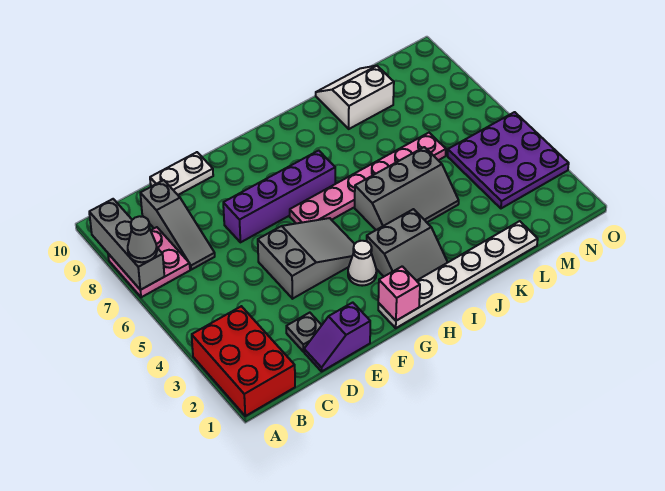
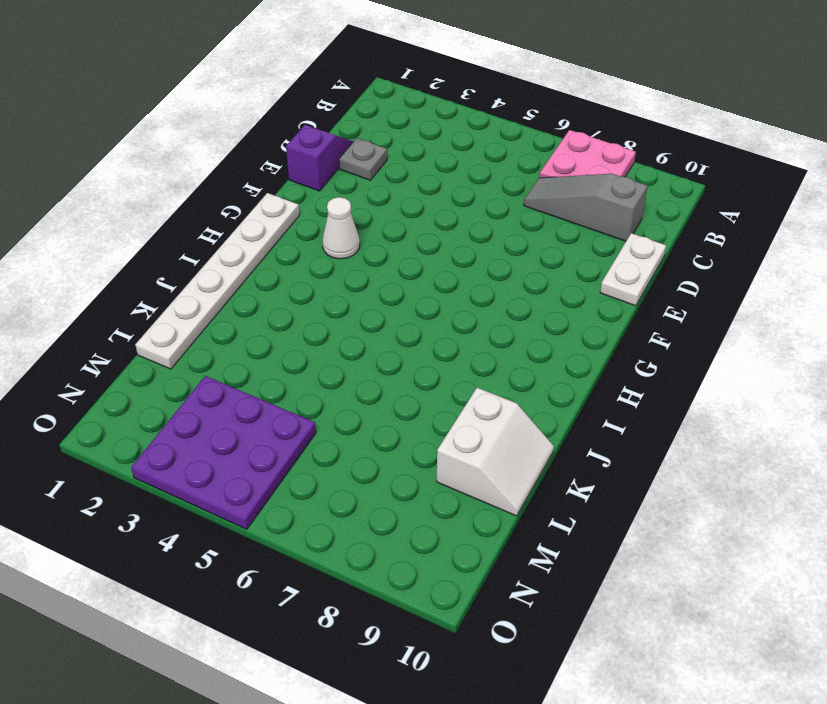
none -> red brick A1:B3 level 1
none -> grey slope E4:G5 level 1 top E
none -> purple brick E7:H7 level 1

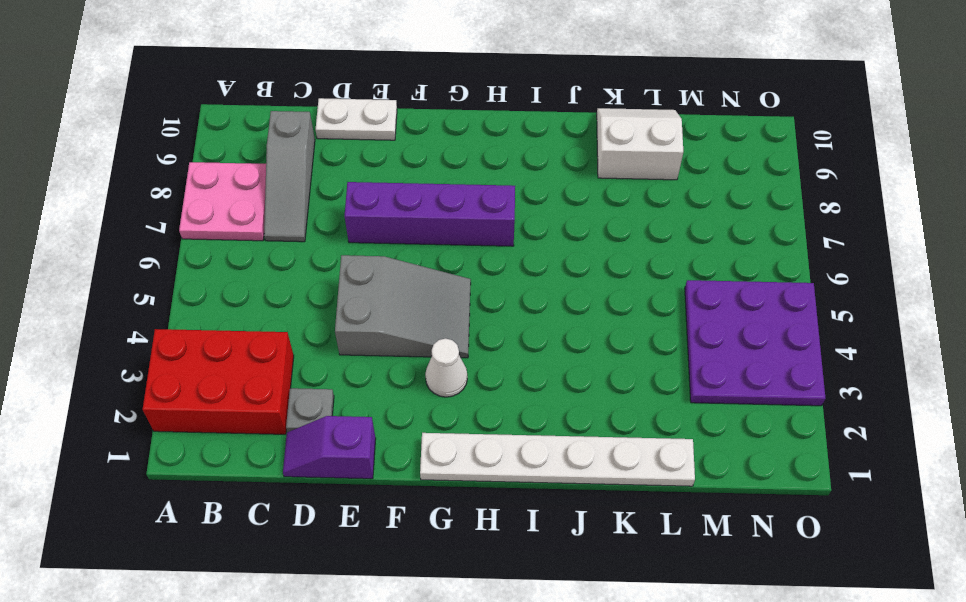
red brick A2:C3 level 1 -> red brick A1:B3 level 1
none -> pink plate G6:L6 level 1
none -> grey slope H2:I3 level 1 top 3
none -> grey slope I4:K5 level 1 top 5

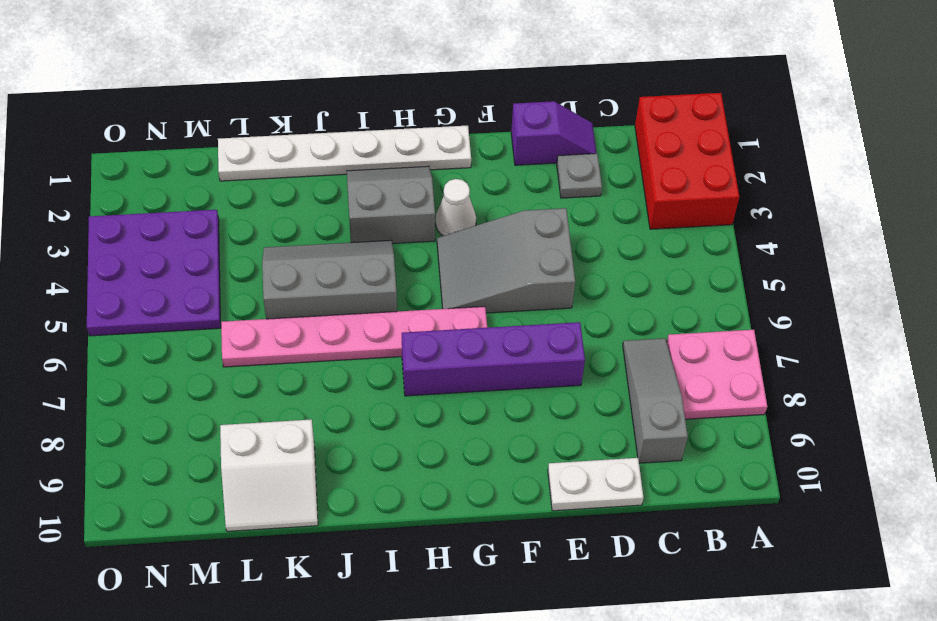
none -> grey brick A7:A9 level 2
none -> pink brick G1 level 2
none -> grey cone A7 level 3

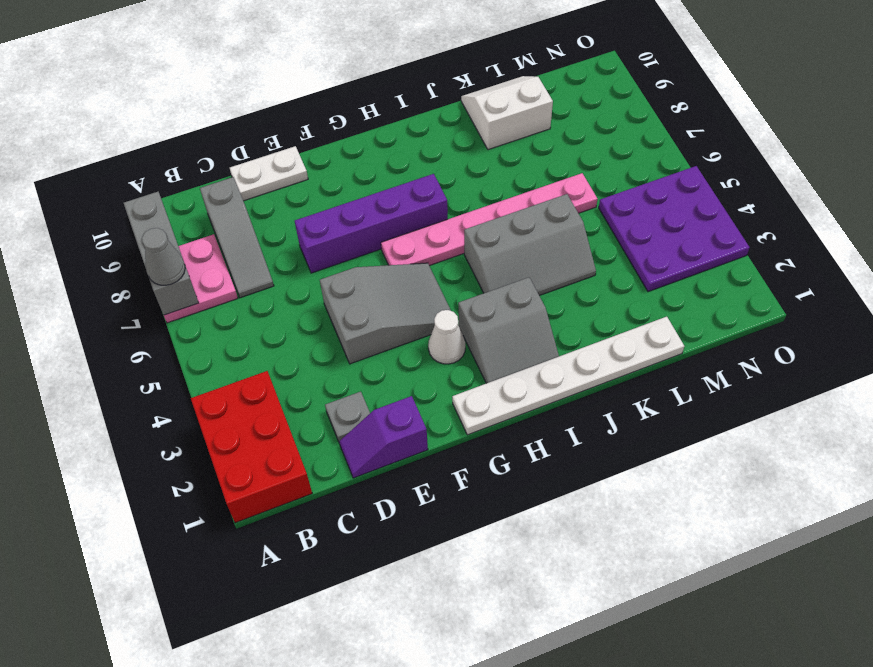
none -> pink brick G1 level 2

